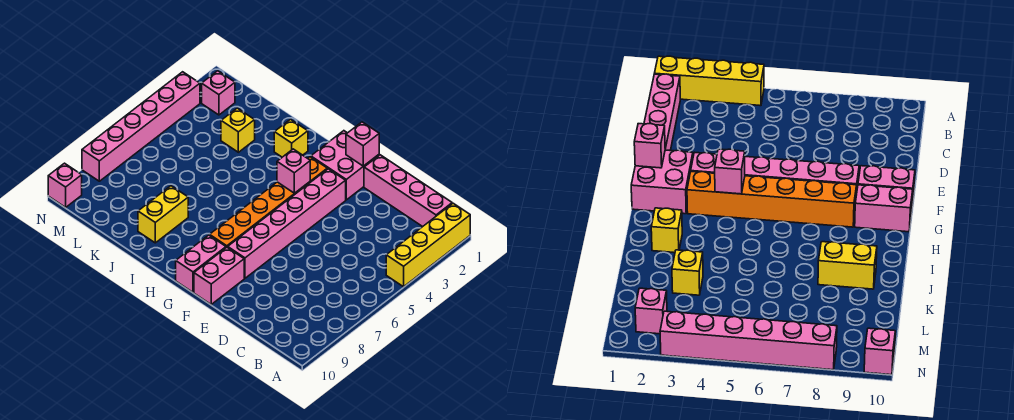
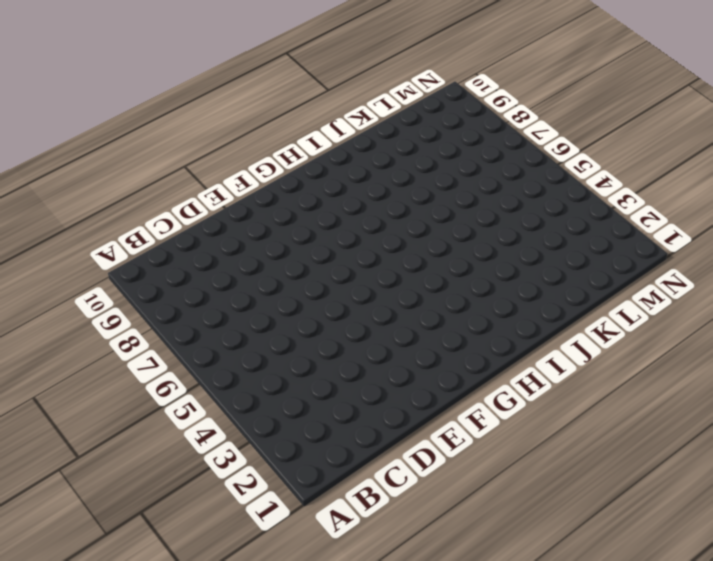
none -> yellow brick A1:A4 level 1
none -> pink brick B1:E1 level 1
none -> pink brick F1:G2 level 1

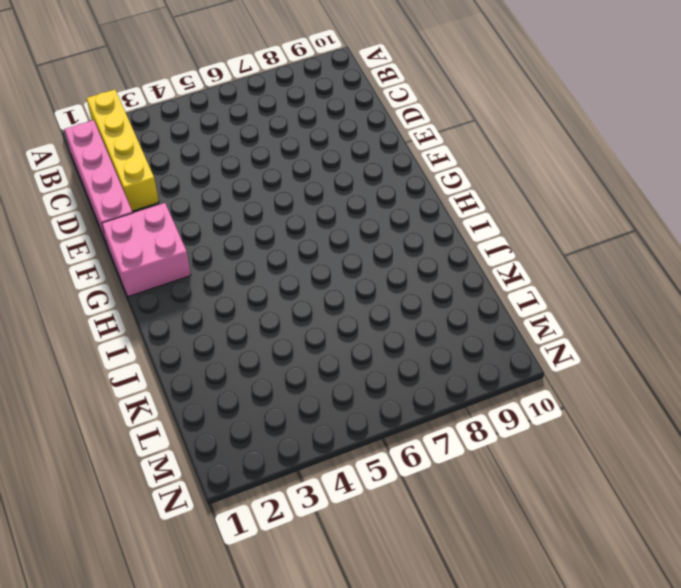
yellow brick A2:D2 level 1 -> yellow brick A1:A4 level 1
none -> pink brick F3:F8 level 1
none -> pink brick F9:F10 level 1
none -> orange brick G3:G8 level 1

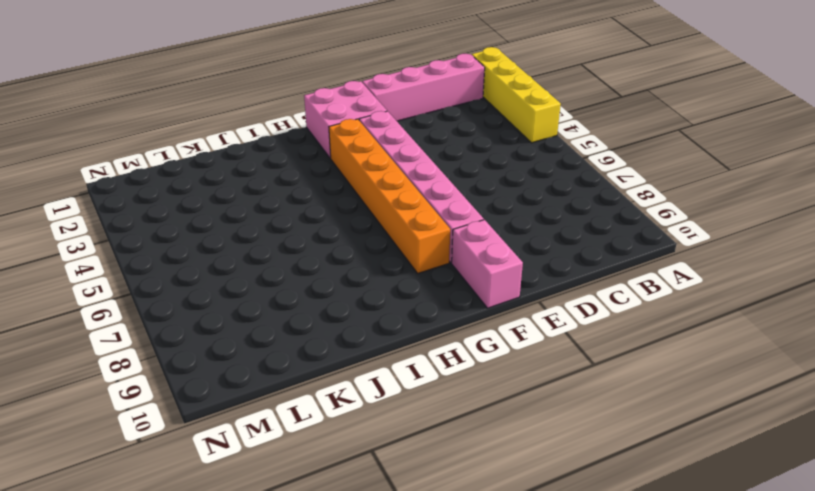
none -> pink brick G9:G10 level 1
none -> yellow brick I2 level 1
none -> yellow brick J8:J9 level 1

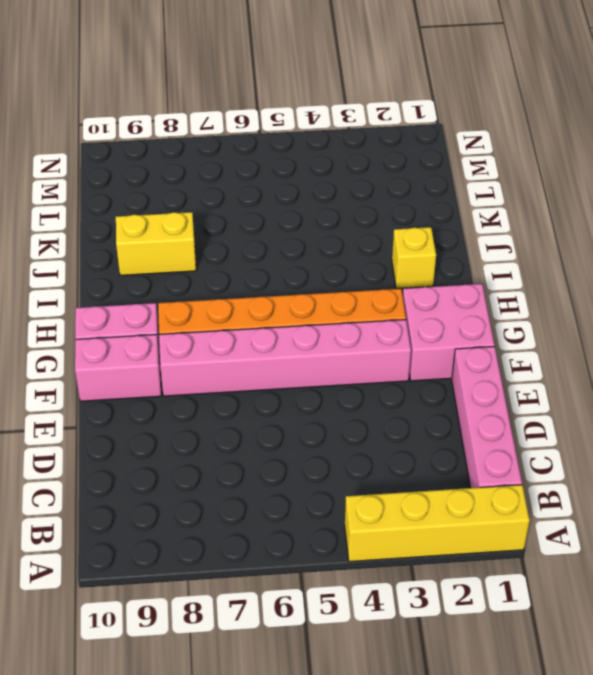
none -> yellow brick K3 level 1
none -> pink brick M2 level 1
none -> pink brick N3:N8 level 1

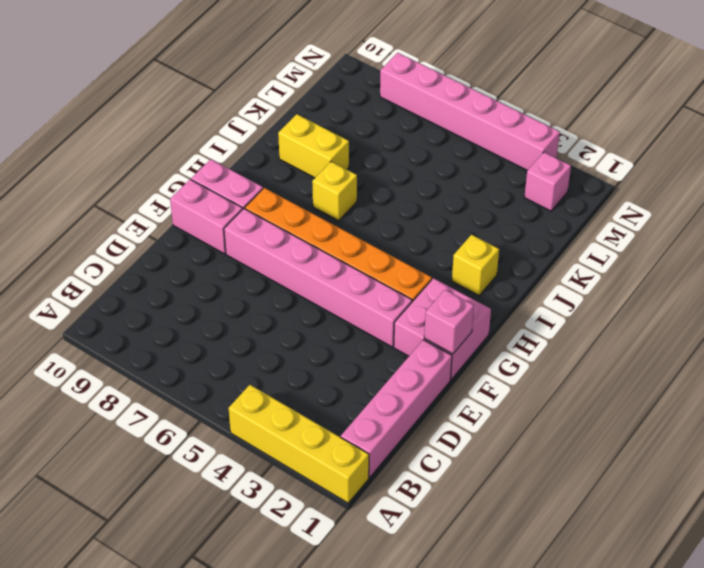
yellow brick I7 level 1 -> yellow brick K3 level 1
none -> pink brick N10 level 1
none -> pink brick G4 level 2

